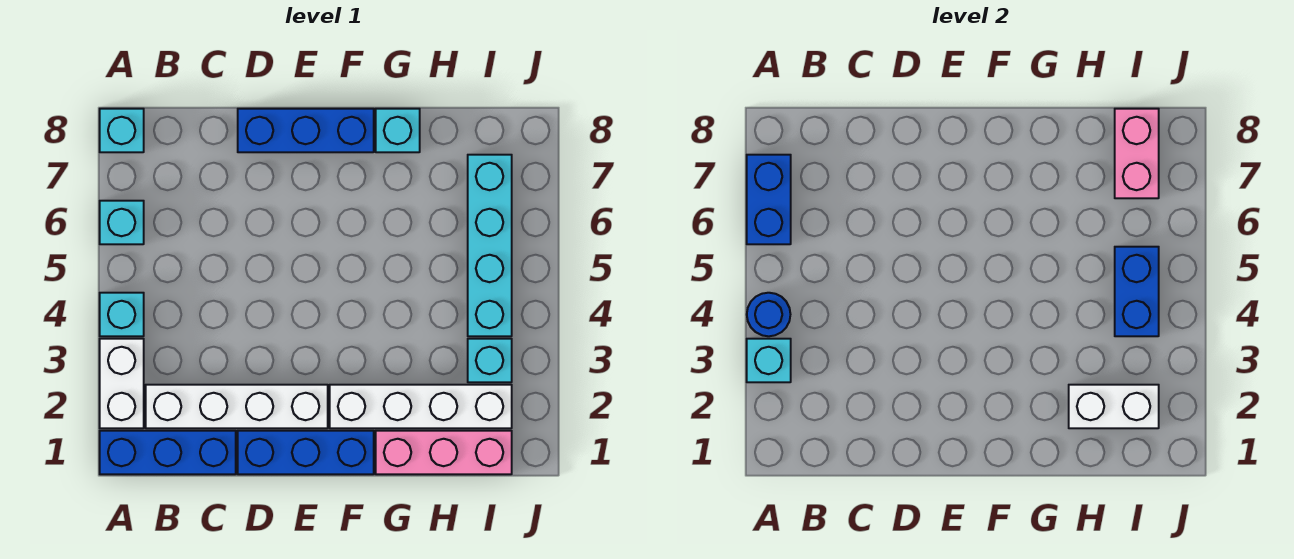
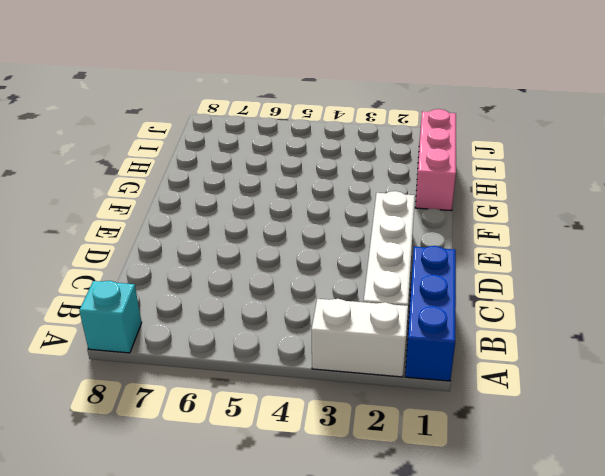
none -> cyan brick A4 level 1
none -> cyan brick A6 level 1
none -> blue brick D1:F1 level 1

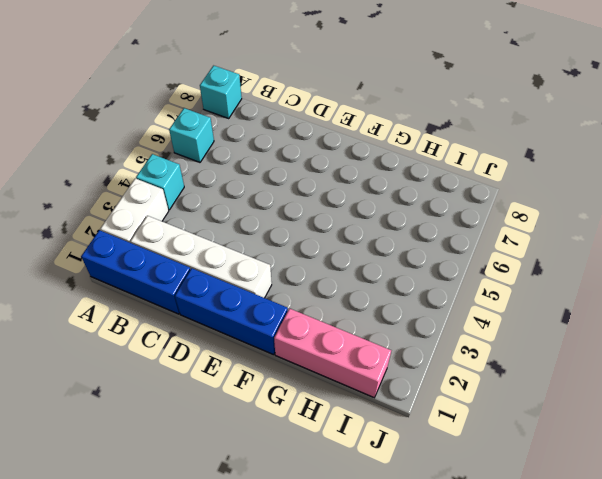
none -> blue brick D8:F8 level 1
none -> white brick F2:I2 level 1
none -> cyan brick G8 level 1

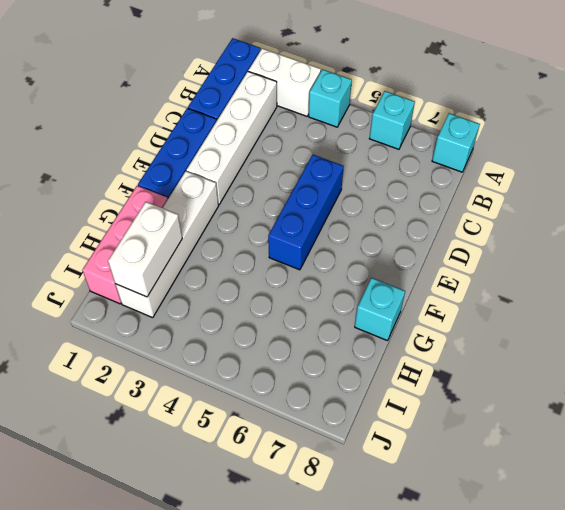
blue brick D5:F5 level 1 -> blue brick D8:F8 level 1
none -> cyan brick I3 level 1
none -> cyan brick I4:I7 level 1
none -> cyan brick A3 level 2

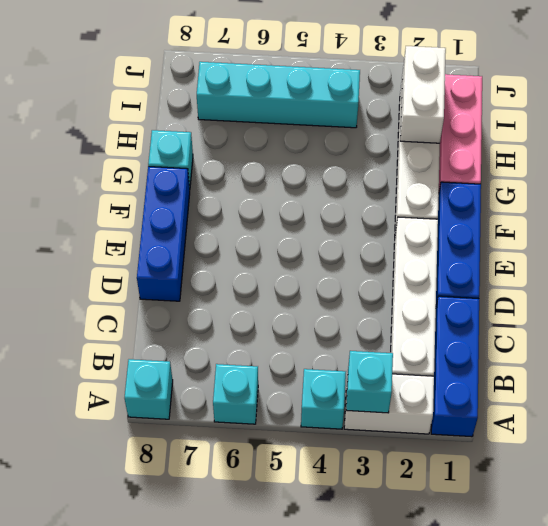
none -> cyan brick I3 level 1
none -> blue round brick A4 level 2
none -> blue brick A6:A7 level 2

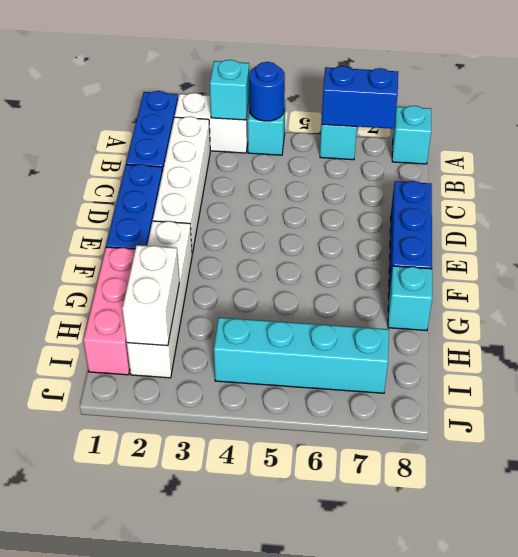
none -> cyan brick I3 level 1
none -> blue brick I4:I5 level 2
none -> pink brick I7:I8 level 2

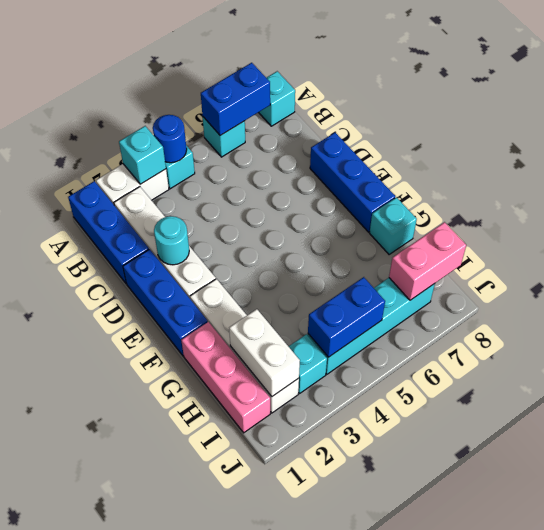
cyan round brick D2 level 2 -> none

